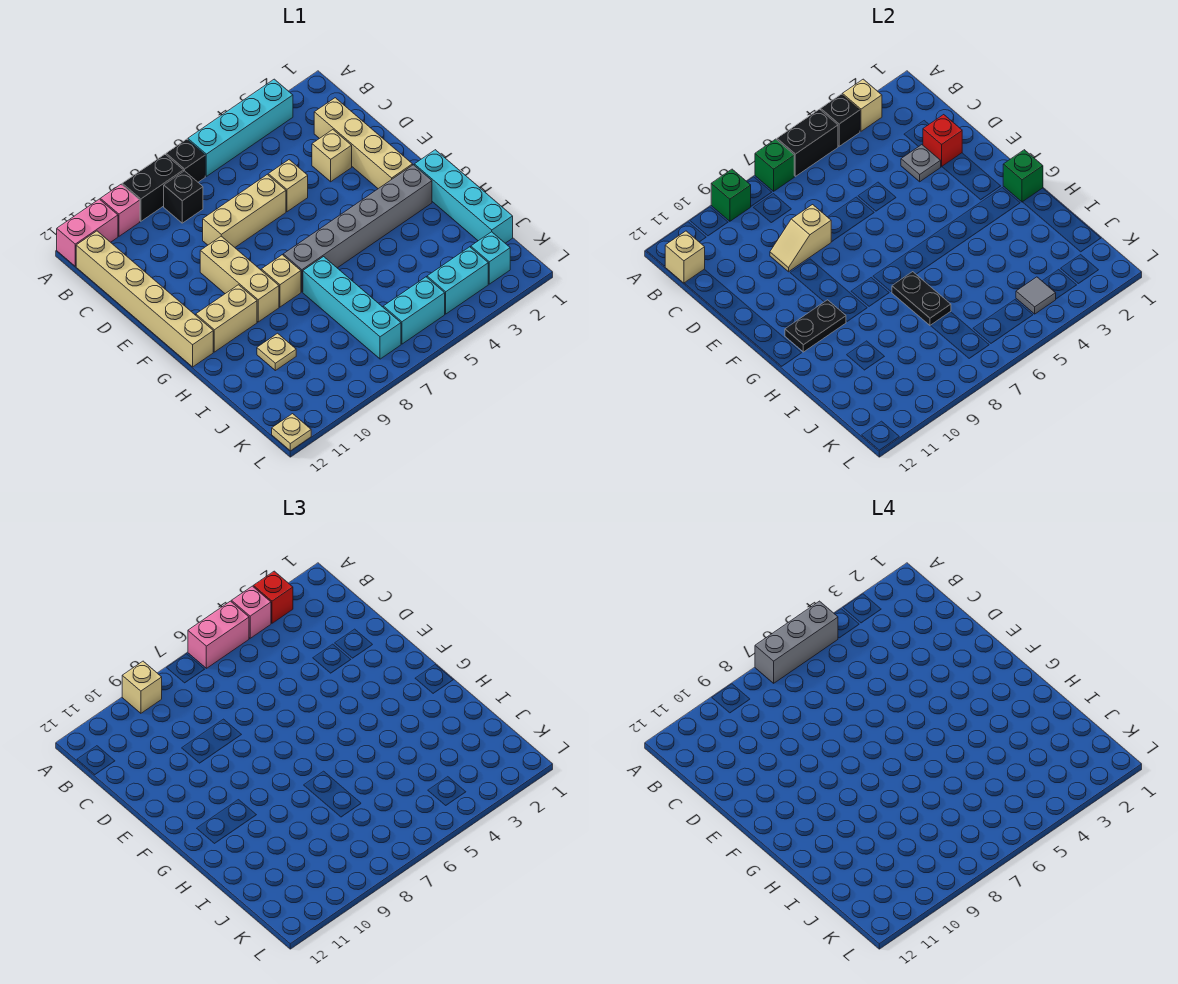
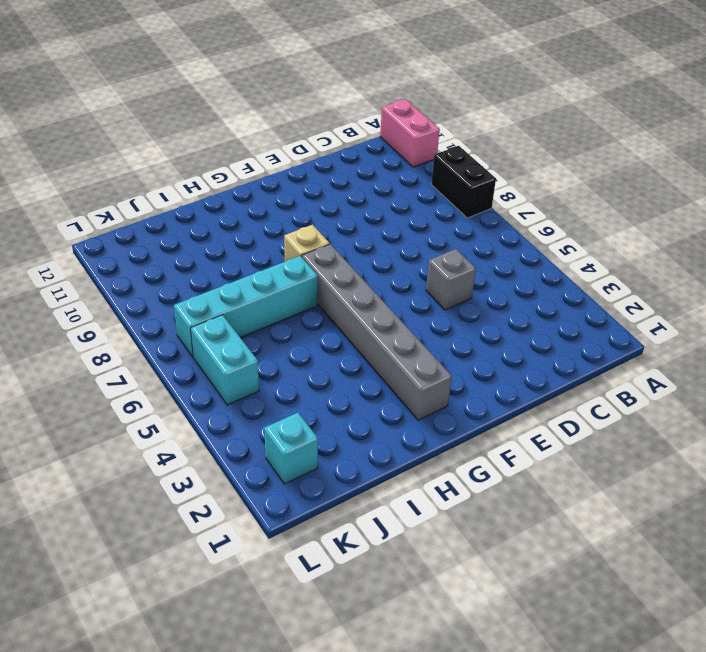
grey brick D5 level 1 -> tan brick D5 level 1
none -> cyan brick A3:A6 level 1
none -> black brick A7 level 1
none -> pink brick A10 level 1
none -> black brick B8 level 1

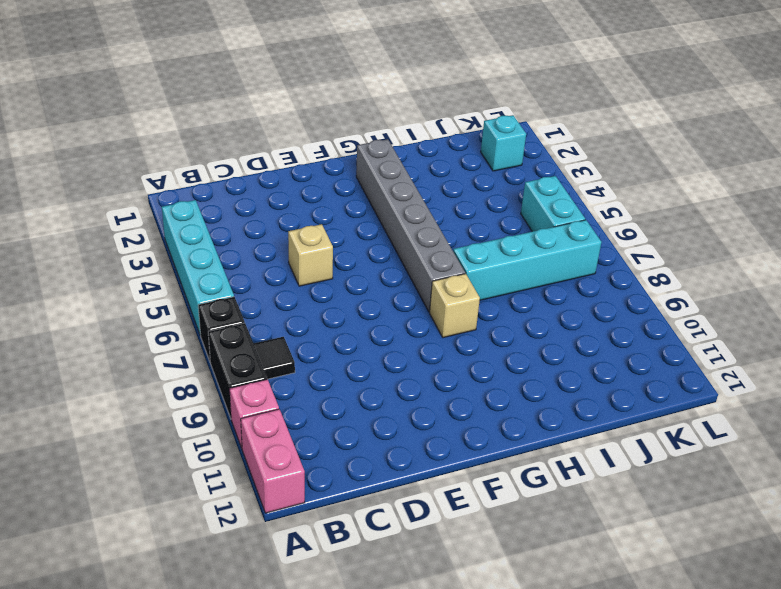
black tile B8 level 1 -> black brick B8 level 1
none -> tan brick B12:G12 level 1
none -> tan brick C2:F2 level 1
none -> tan brick D3 level 1
none -> tan brick D6:D8 level 1

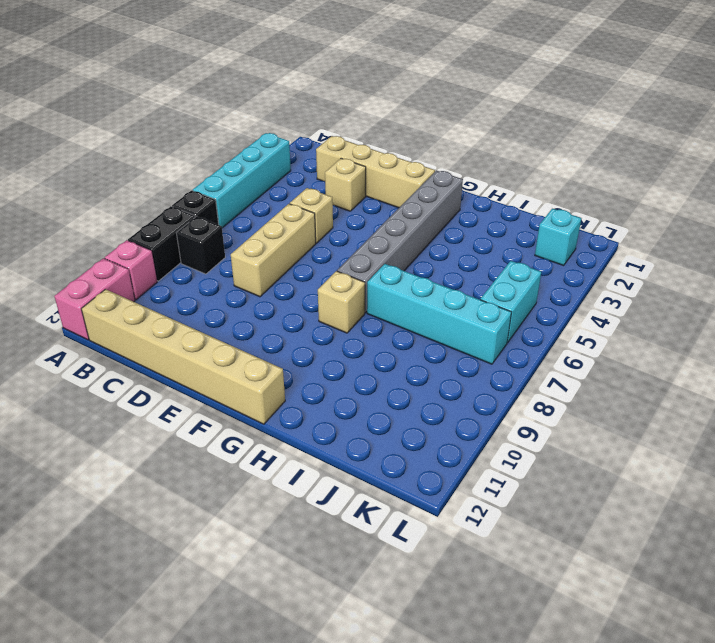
none -> tan brick E9:G9 level 1
none -> cyan brick G1:J1 level 1
none -> tan brick G10:G11 level 1
none -> tan plate I10 level 1

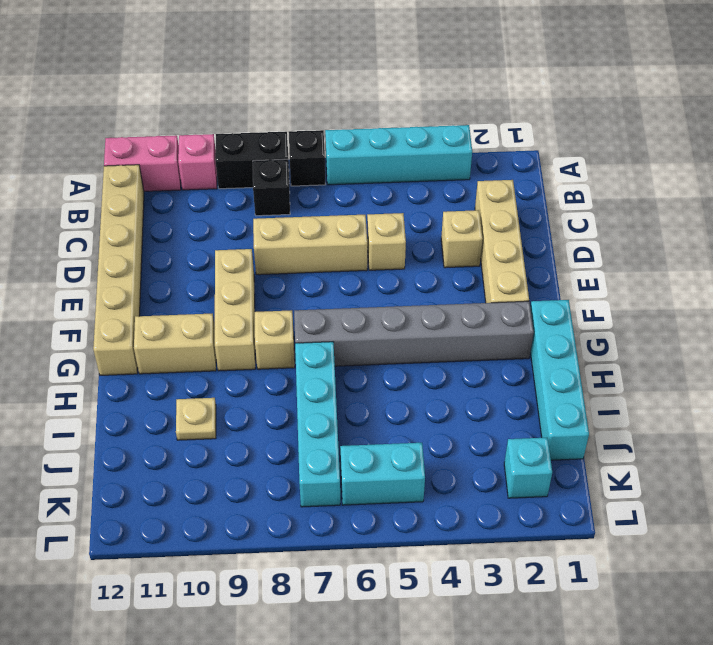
none -> cyan brick K3:K4 level 1
none -> tan plate L12 level 1
none -> tan brick A3 level 2
none -> black brick A4 level 2

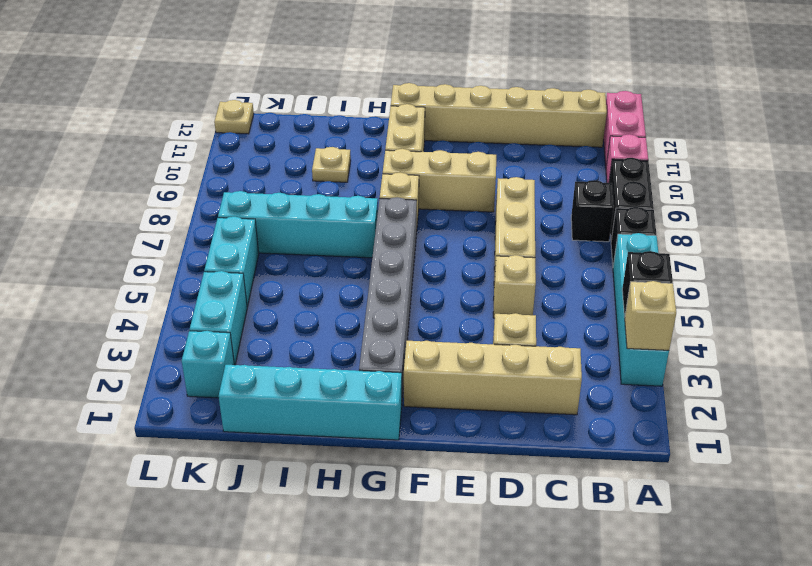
none -> black brick A5:A6 level 2
none -> green brick A7 level 2
none -> green brick A9 level 2
none -> tan brick B12 level 2

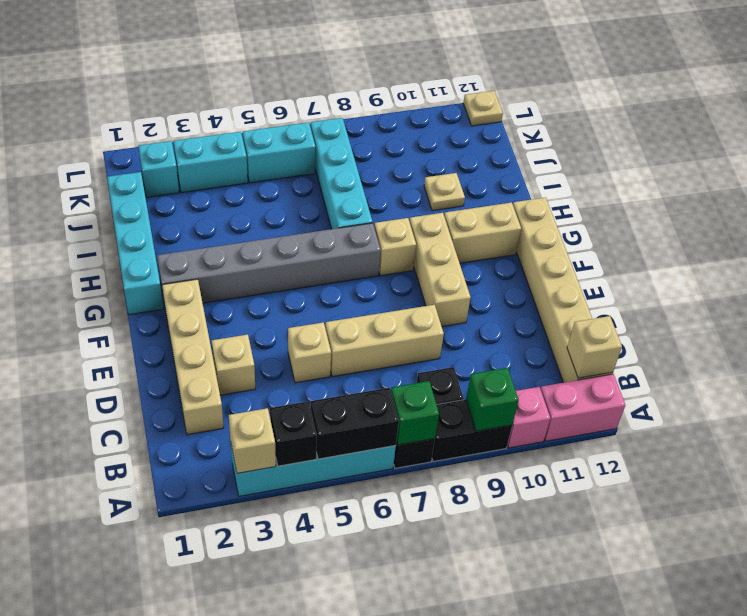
none -> red brick D2 level 2
none -> grey plate D3 level 2
none -> tan slope D8:D9 level 2 top 8
none -> green brick G1 level 2

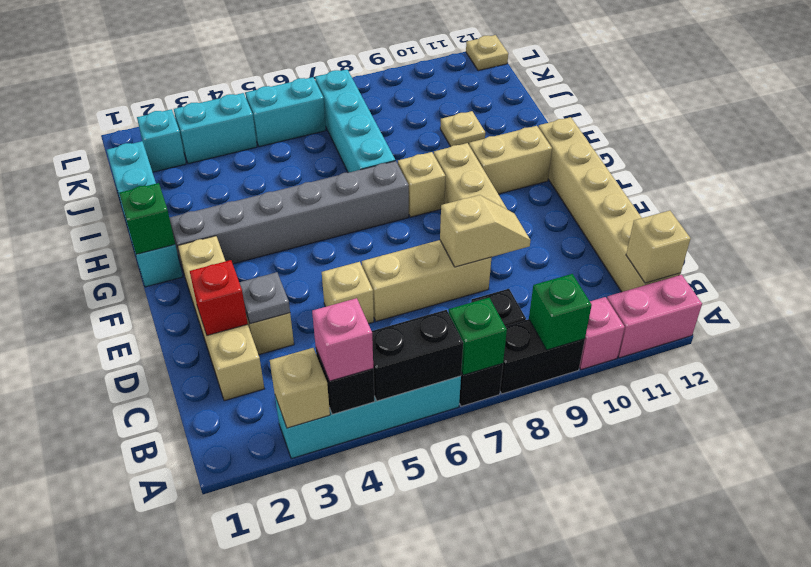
none -> black plate G10:G11 level 2
none -> black plate H7:I7 level 2
none -> grey tile K4 level 2
none -> red brick A3 level 3

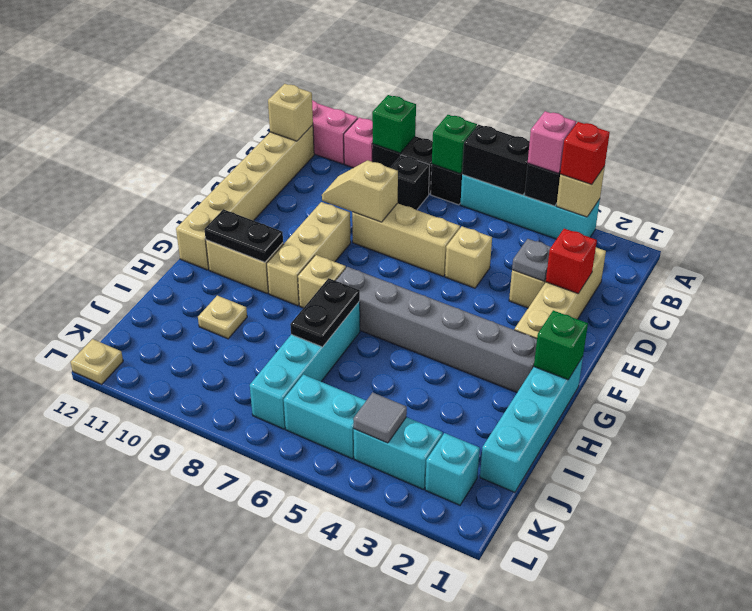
none -> pink brick A5:A6 level 3
none -> tan brick A9 level 3
none -> grey brick A5:A7 level 4

